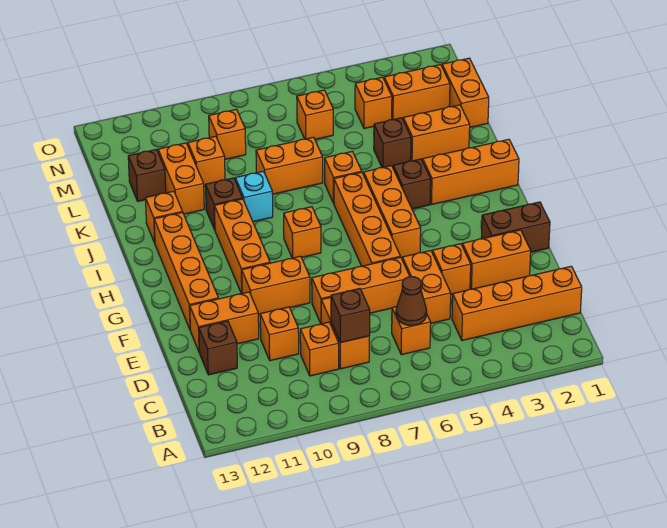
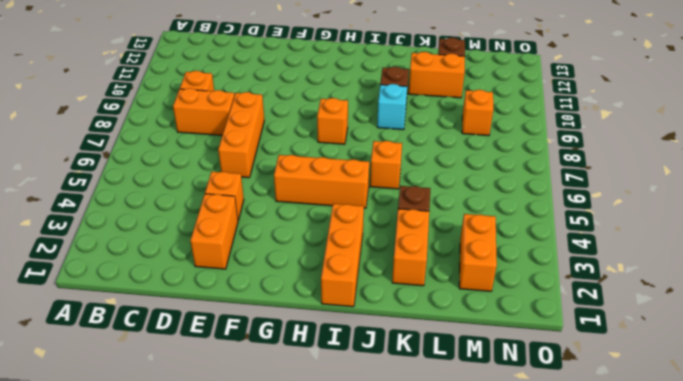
none -> orange brick C1:C4 level 1
none -> orange brick C6 level 1
none -> orange brick D5:E5 level 1
none -> orange brick D10 level 1

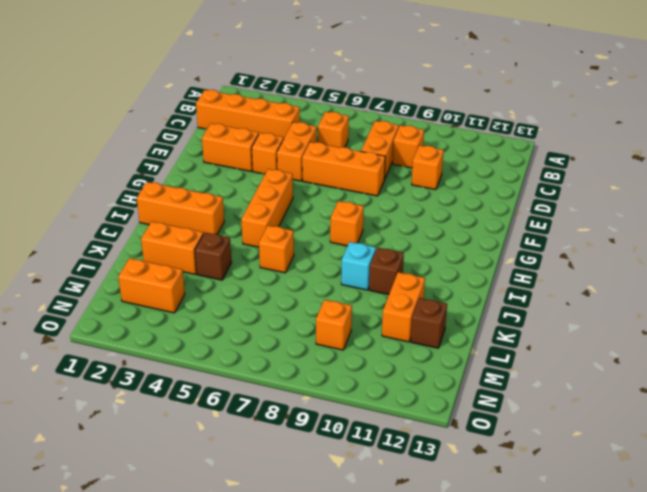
none -> brown brick D12 level 1
none -> orange brick E11:E12 level 1
none -> brown brick F1:F2 level 1
none -> orange brick F6:I6 level 1

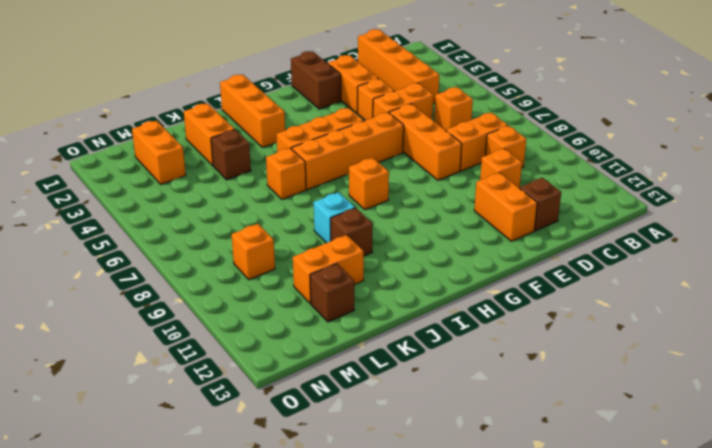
none -> orange brick F9:F10 level 1
none -> orange brick F12:I12 level 1
none -> orange brick G10:I10 level 1
none -> brown brick I4 level 1

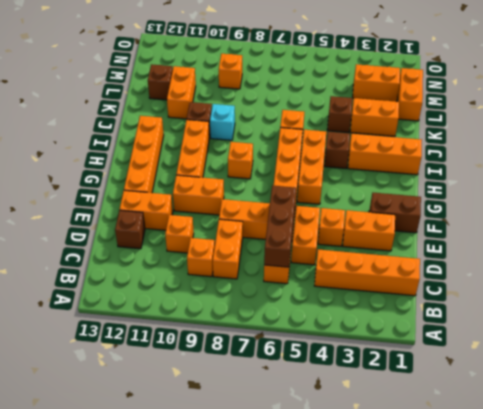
brown brick C6:E6 level 2 -> brown cone C6 level 2
none -> orange brick J12 level 1
none -> orange brick K7:K8 level 1
none -> orange brick L10 level 1
none -> orange brick M4 level 1

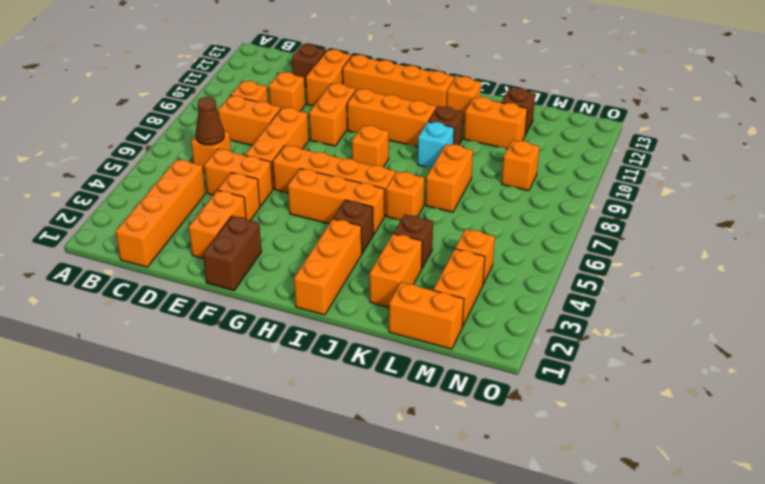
none -> orange brick L10 level 1
none -> orange brick M6 level 1
none -> brown brick C8 level 2

